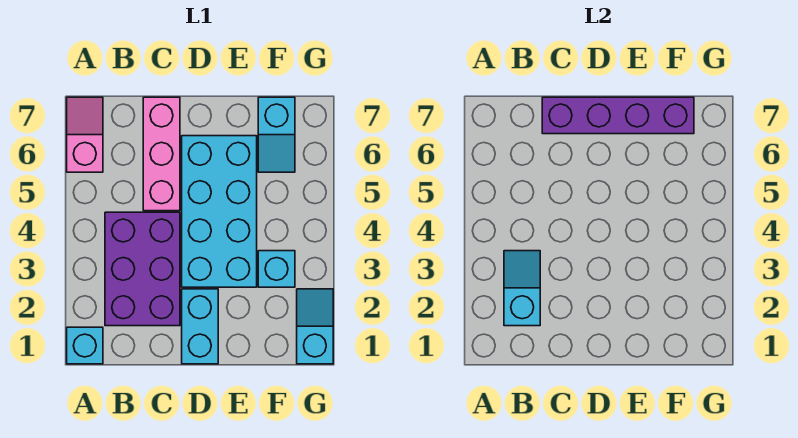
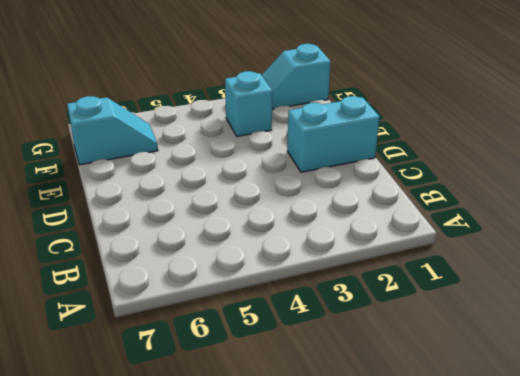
none -> cyan brick A1 level 1
none -> pink slope A6:A7 level 1 top 6

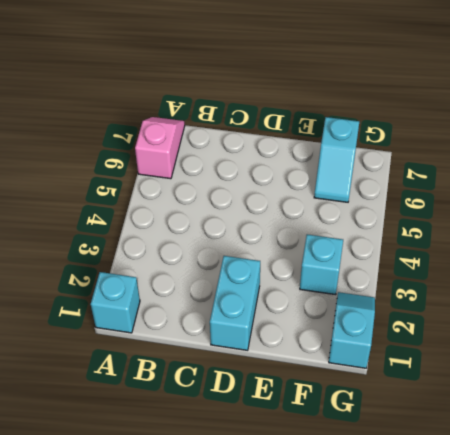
none -> purple brick B2:C4 level 1
none -> pink brick C5:C7 level 1

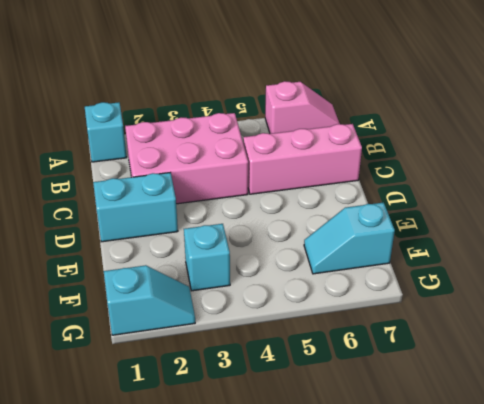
pink brick B2:C4 level 1 -> purple brick B2:C4 level 1
none -> cyan brick D3:E6 level 1
none -> cyan slope B2:B3 level 2 top 2

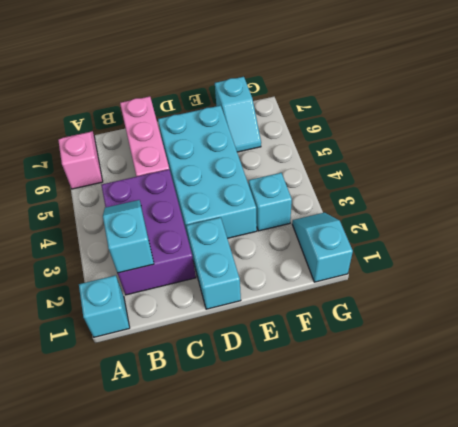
none -> purple brick C7:F7 level 2

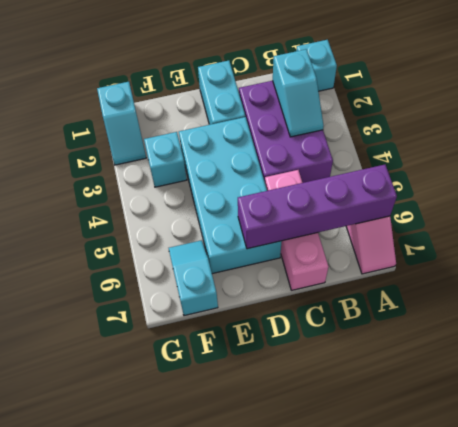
purple brick A6:D6 level 2 -> purple brick C7:F7 level 2

